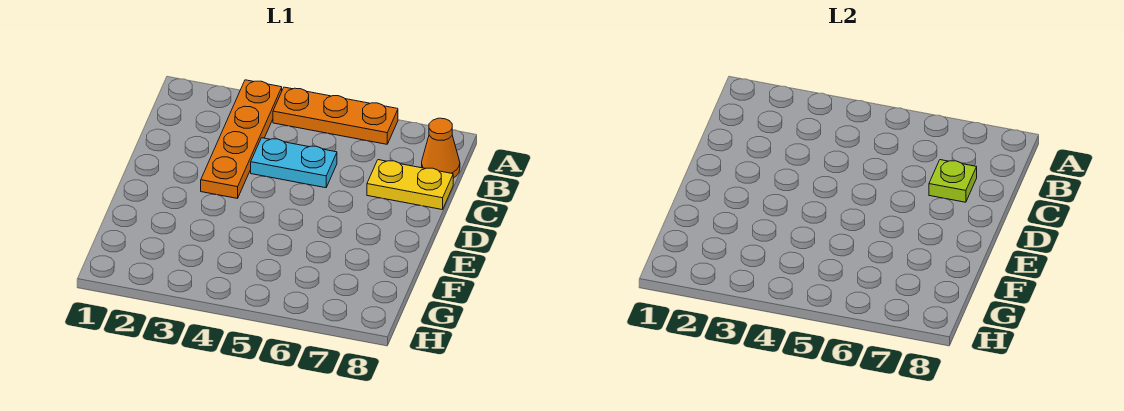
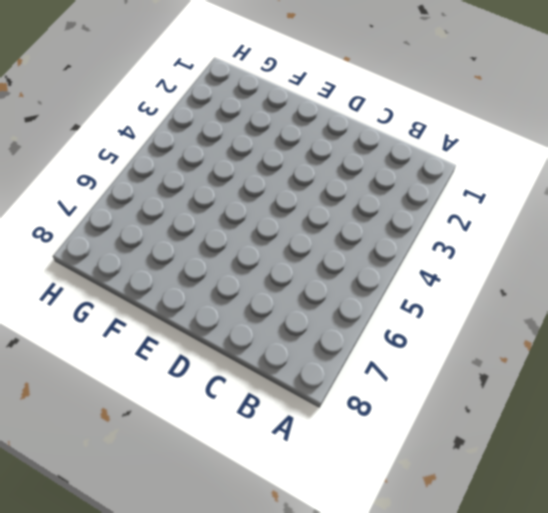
none -> orange plate A3:D3 level 1
none -> orange plate A4:A6 level 1

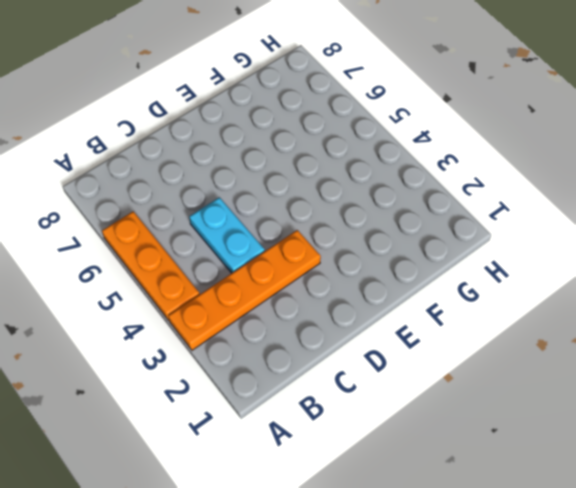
none -> orange cone B8 level 1
none -> yellow plate C7:C8 level 1

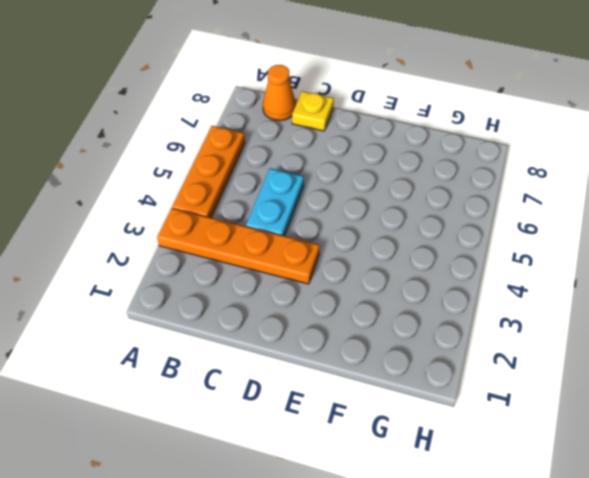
yellow plate C8 level 1 -> yellow plate C7:C8 level 1
none -> lime plate C7 level 2

